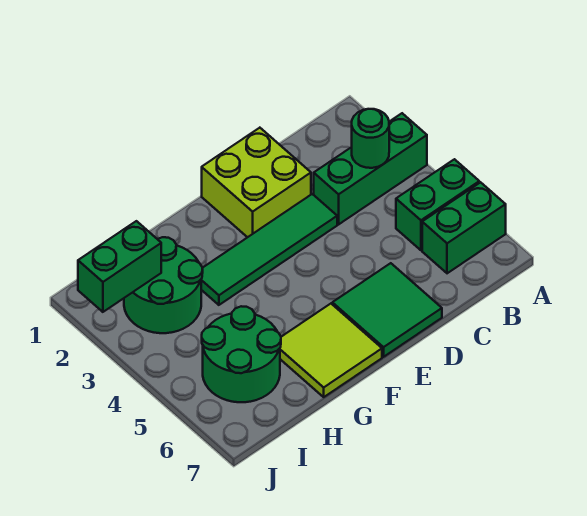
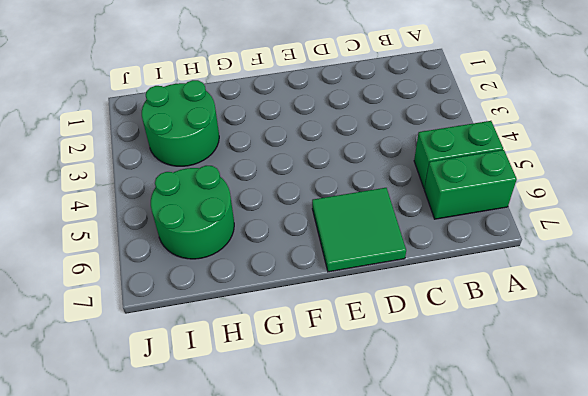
none -> green brick A3:C3 level 1
none -> lime brick D1:E2 level 1

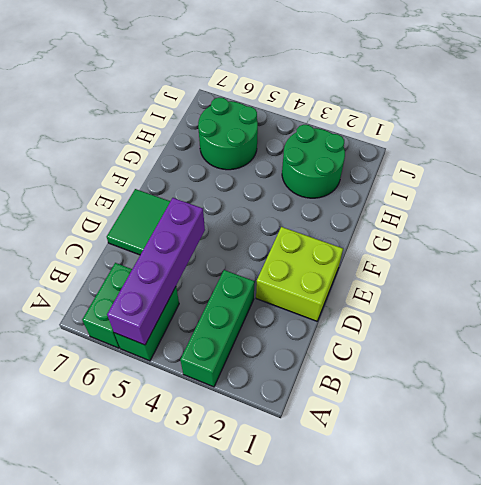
purple brick A5:D5 level 2 -> none
none -> green tile D3:G3 level 1
none -> lime tile F6:G7 level 1

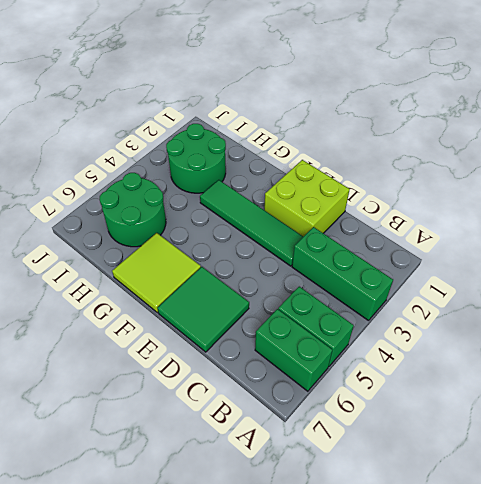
none -> green round brick B3 level 2
none -> green brick I2:J2 level 2

